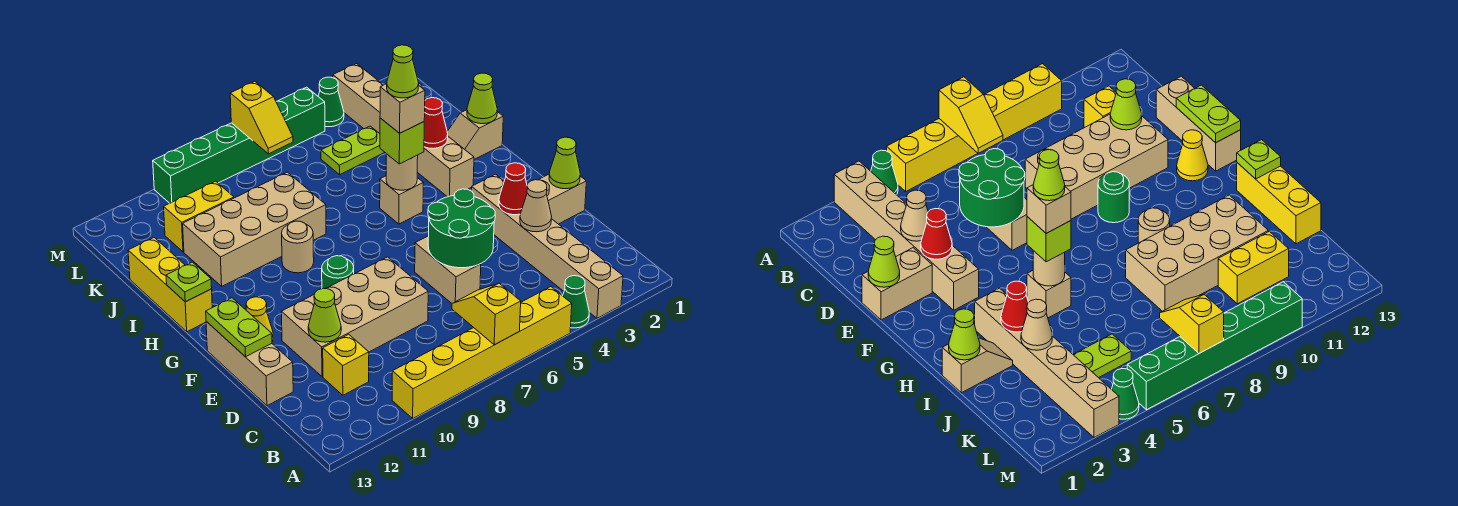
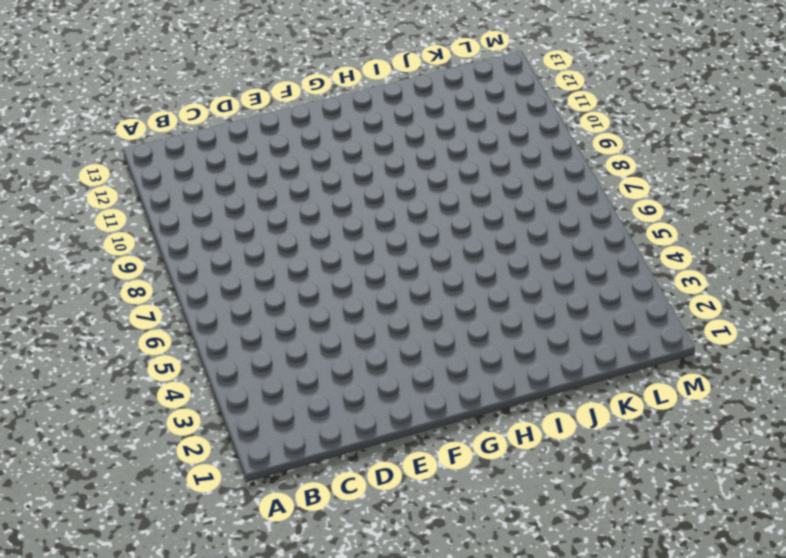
none -> tan brick A3:F3 level 1
none -> green cone A4 level 1
none -> yellow brick A5:A10 level 1
none -> yellow brick C11 level 1

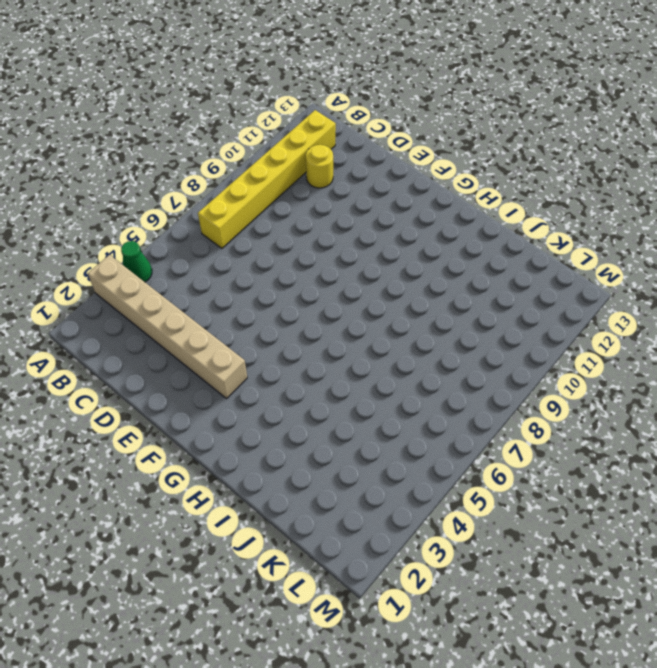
yellow brick B7:B12 level 1 -> yellow brick A5:A10 level 1
yellow round brick C11 level 1 -> yellow brick C11 level 1
none -> tan brick D6:E6 level 1
none -> tan brick D8:E11 level 1
none -> tan brick D13:F13 level 1
none -> tan brick E1:E2 level 1

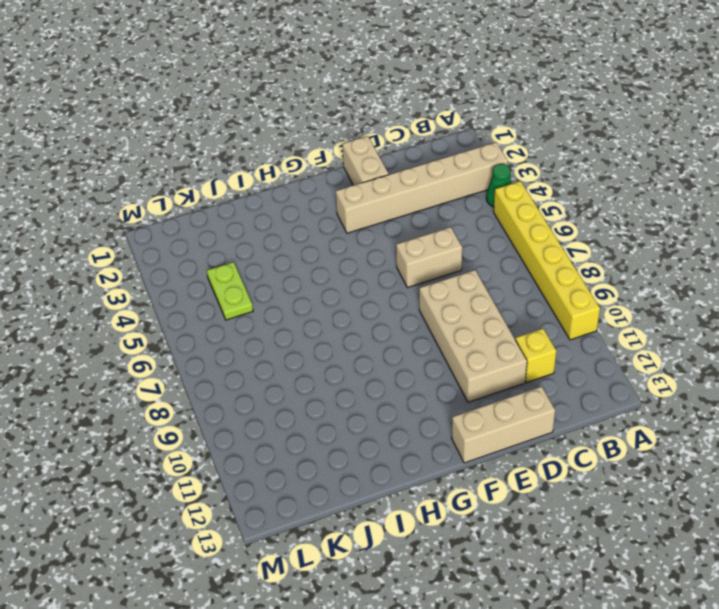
none -> green round brick F9 level 1
none -> yellow cone F12 level 1
none -> tan brick H3:M3 level 1
none -> tan brick H5 level 1

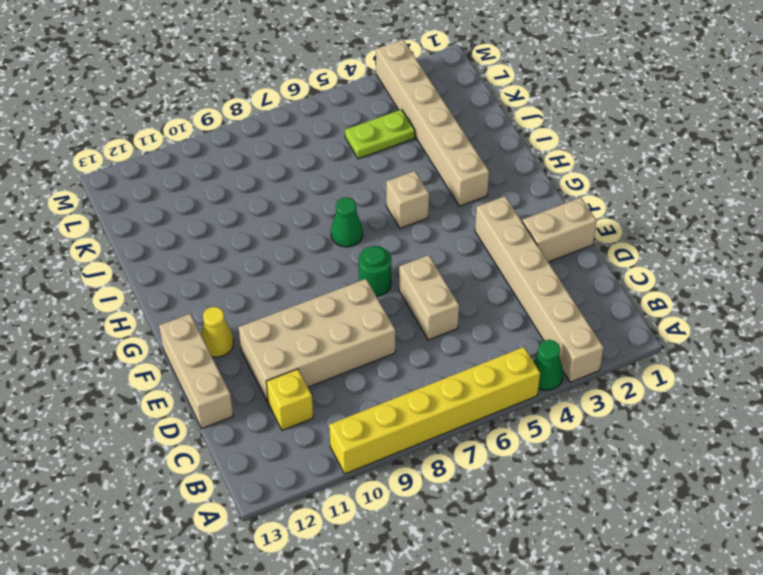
green round brick F7 level 1 -> green round brick F9 level 1
green cone H7 level 1 -> green cone M4 level 1
none -> tan round brick H9 level 1
none -> yellow brick H13:J13 level 1
none -> tan slope I1:I2 level 1 top 1
none -> tan brick I8:J11 level 1

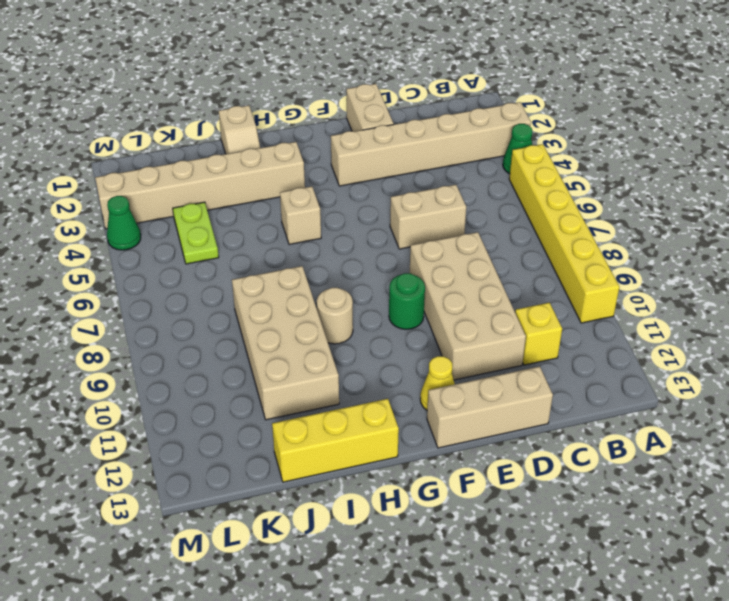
none -> yellow brick K10:K11 level 1
none -> green brick M5:M10 level 1
none -> yellow slope A7:B7 level 2 top A
none -> tan cone D3 level 2

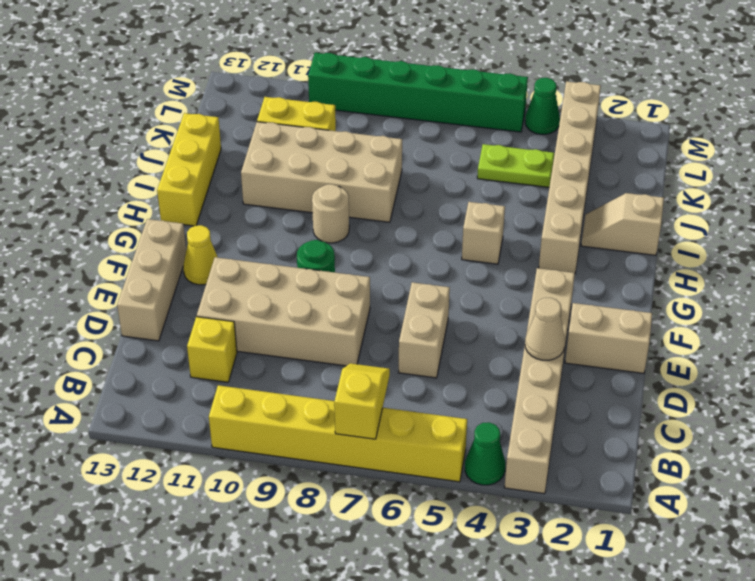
none -> green round brick D5:E6 level 2
none -> lime cone D11 level 2
none -> lime cone E1 level 2
none -> red cone E3 level 2

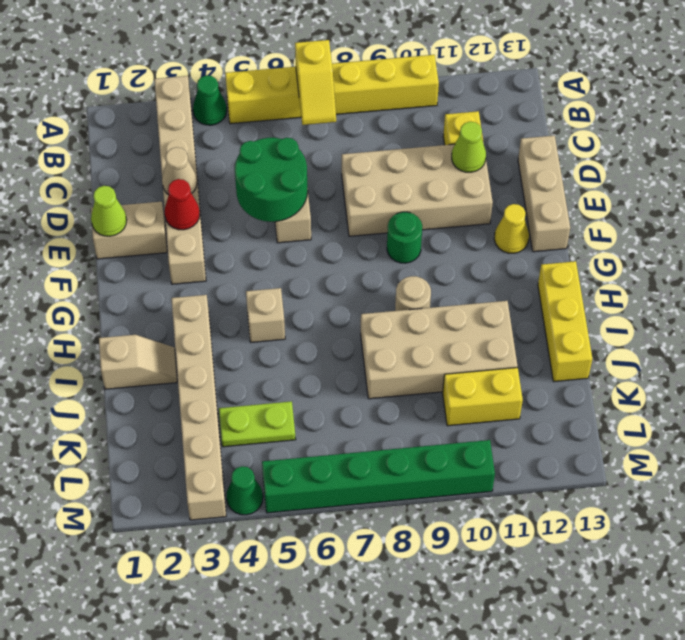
none -> lime plate E13:F13 level 2
none -> tan round brick H5 level 2
none -> lime plate H13 level 2
none -> lime cone I1 level 2

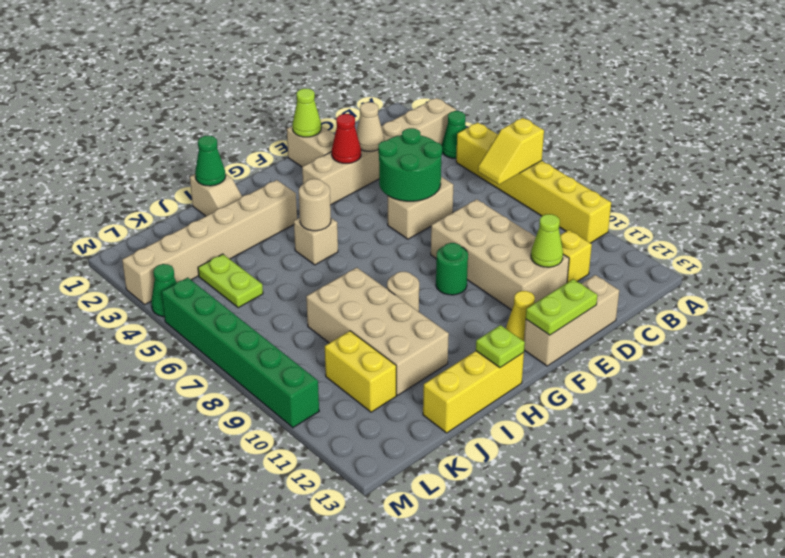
green cone I1 level 2 -> lime cone I1 level 2
none -> red cone I3 level 2
none -> tan cone J3 level 2
none -> yellow slope L7:M7 level 2 top M
none -> lime brick H5 level 3

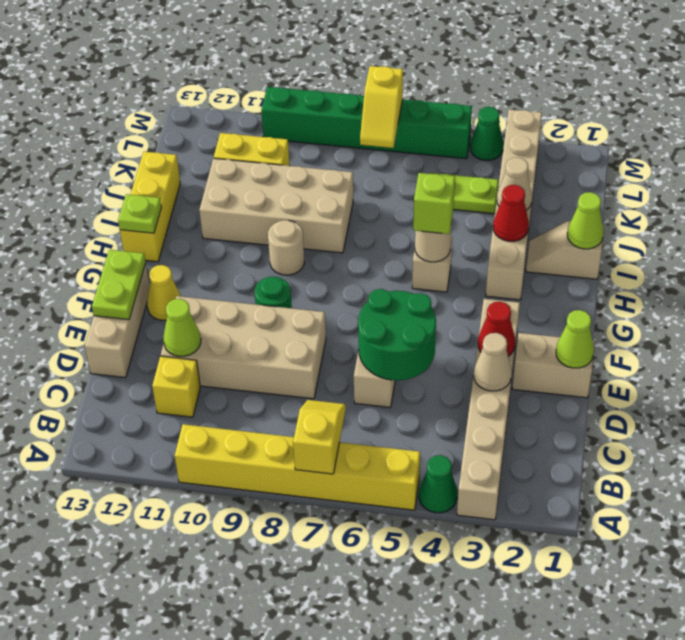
none -> tan brick H5 level 4
none -> lime cone H5 level 5

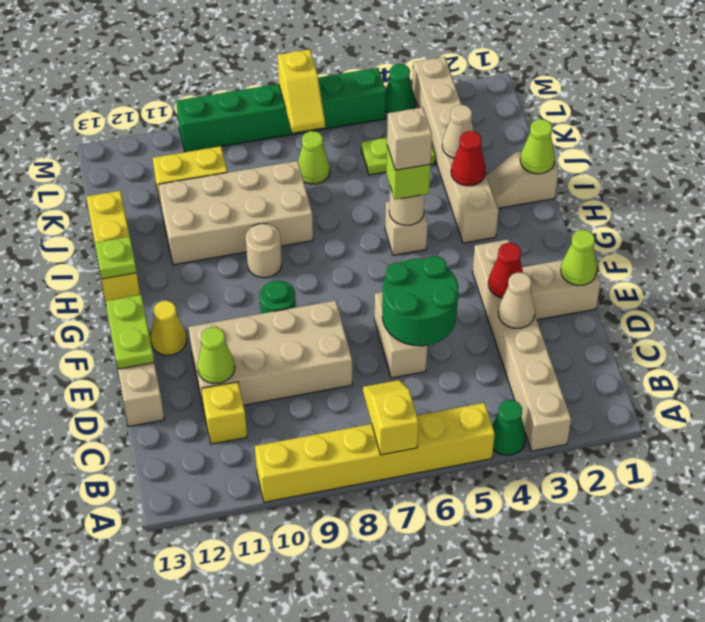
lime cone K7 level 1 -> lime cone H5 level 5

